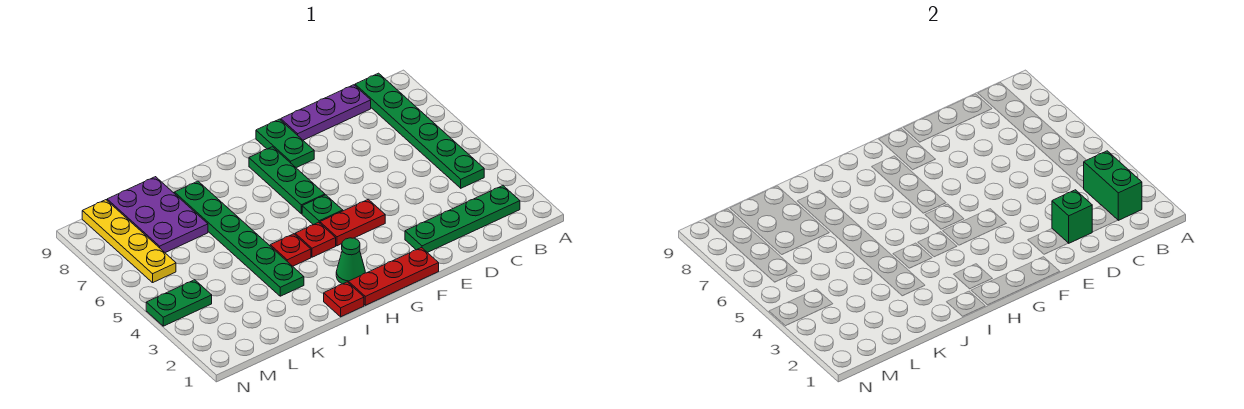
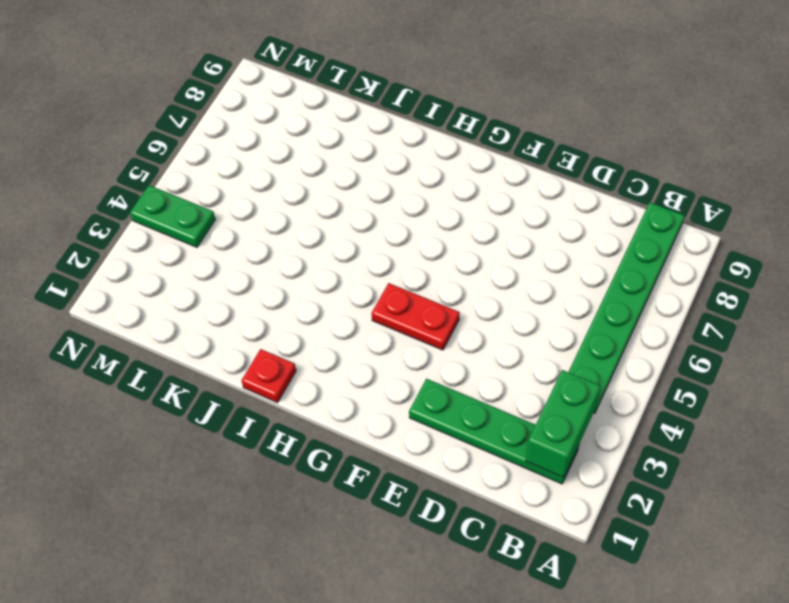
none -> purple plate C9:E9 level 1
none -> red plate F1:H1 level 1
none -> green plate F8:F9 level 1

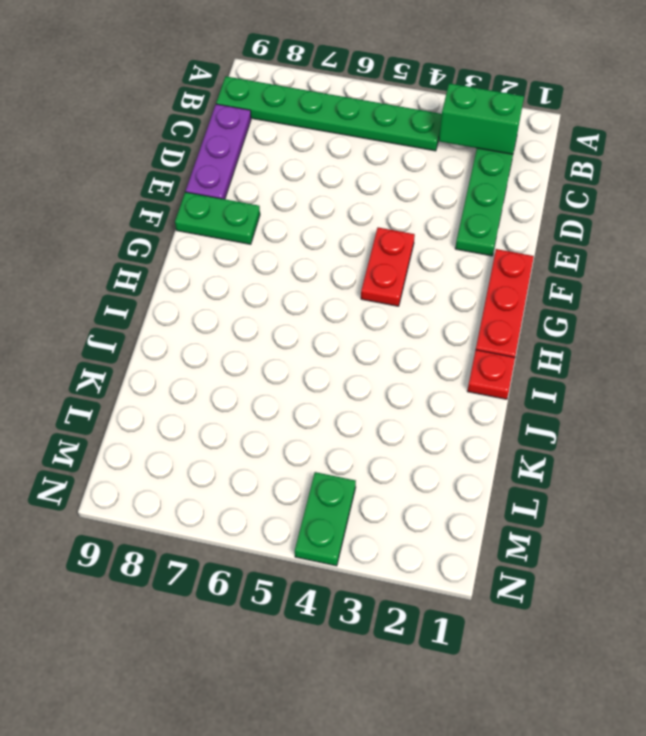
none -> green plate G5 level 1
none -> green plate G6:G8 level 1
none -> green cone H2 level 1

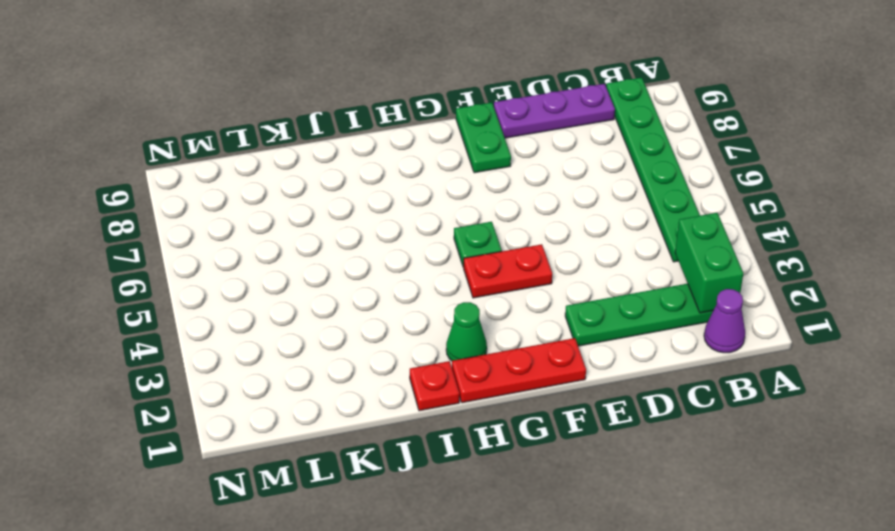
purple cone B1 level 1 -> none
none -> green plate G6:G8 level 1
none -> red plate H4 level 1
none -> red plate I4 level 1

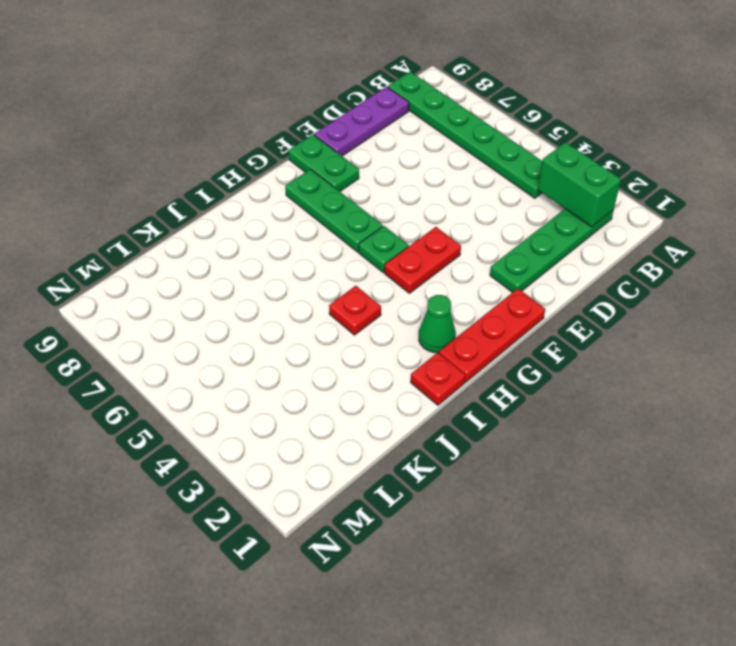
none -> red plate H4 level 1
none -> green plate J3:J8 level 1
none -> purple plate K7:L9 level 1

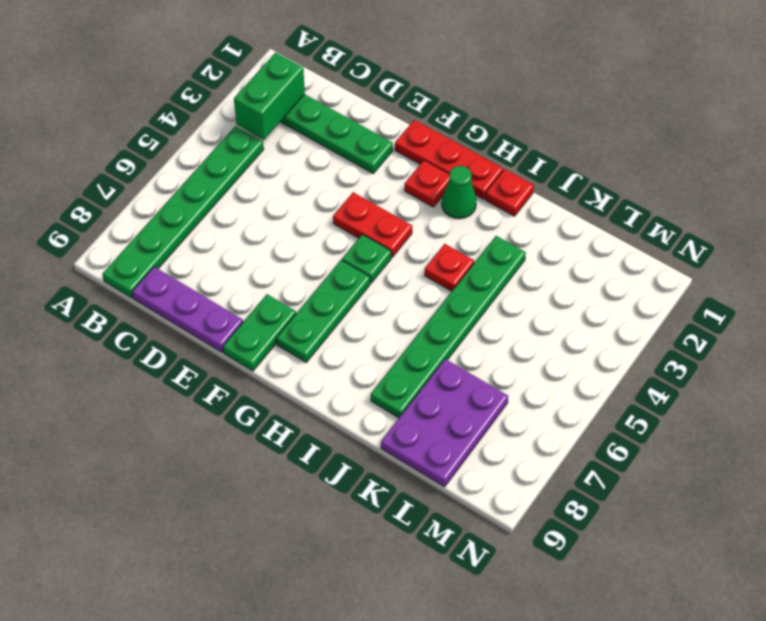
red plate G2 level 1 -> red plate H4 level 1
none -> green plate M4:N4 level 1
none -> yellow plate M6:M9 level 1
none -> green brick D2 level 2

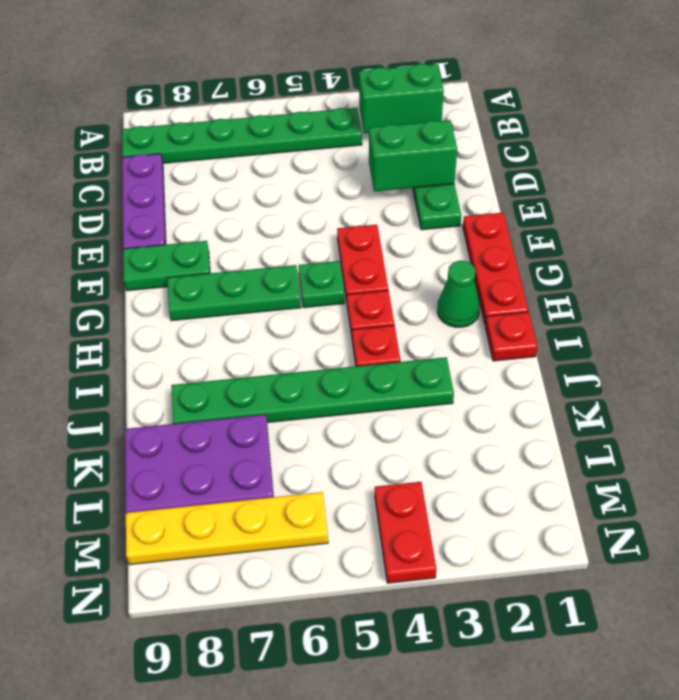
green brick D2:D3 level 2 -> green brick D2 level 2
red plate M4:N4 level 1 -> green plate M4:N4 level 1

